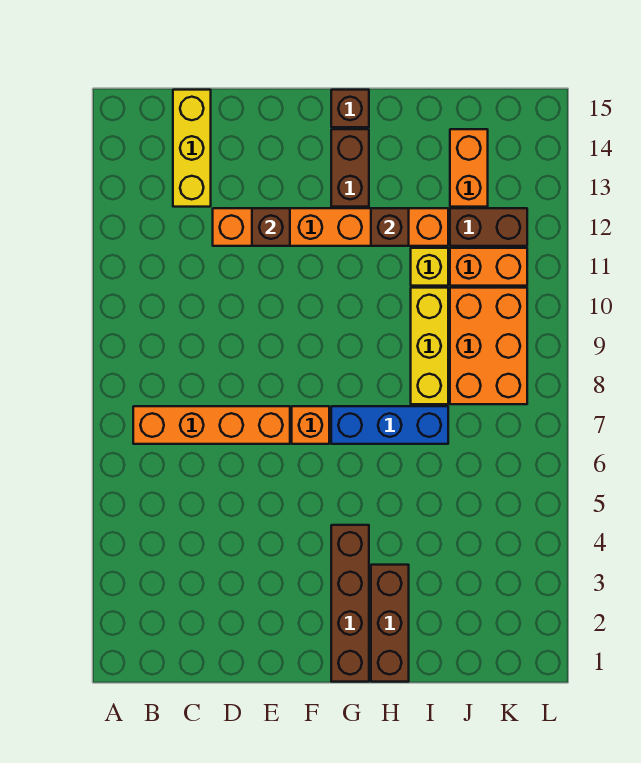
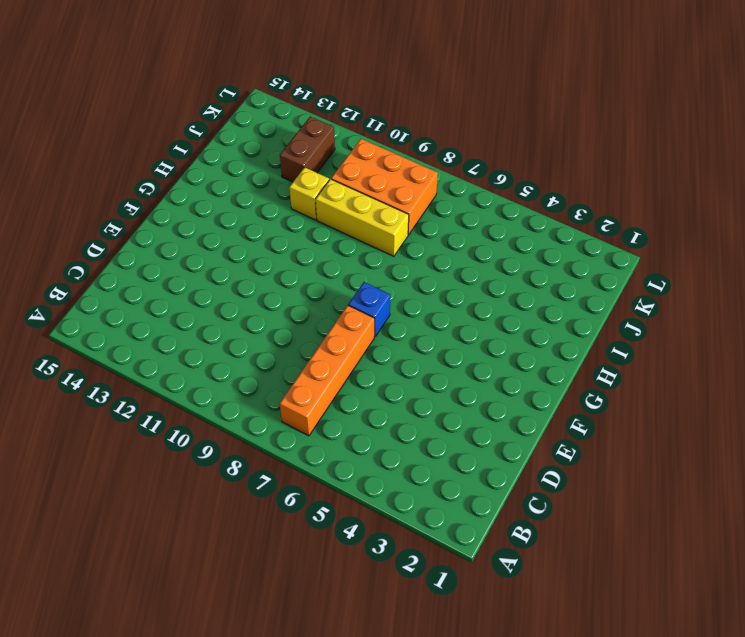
blue brick F7 level 1 -> orange brick F7 level 1
none -> yellow brick C13:C15 level 1
none -> orange brick D12:I12 level 1
none -> brown brick G1:G4 level 1

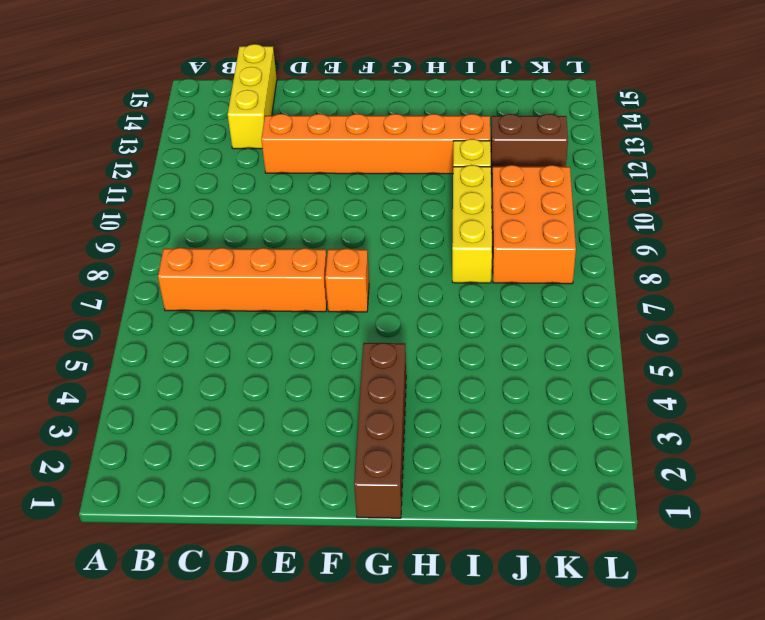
none -> blue brick G7:I7 level 1
none -> brown brick G13:G14 level 1
none -> brown brick G15 level 1

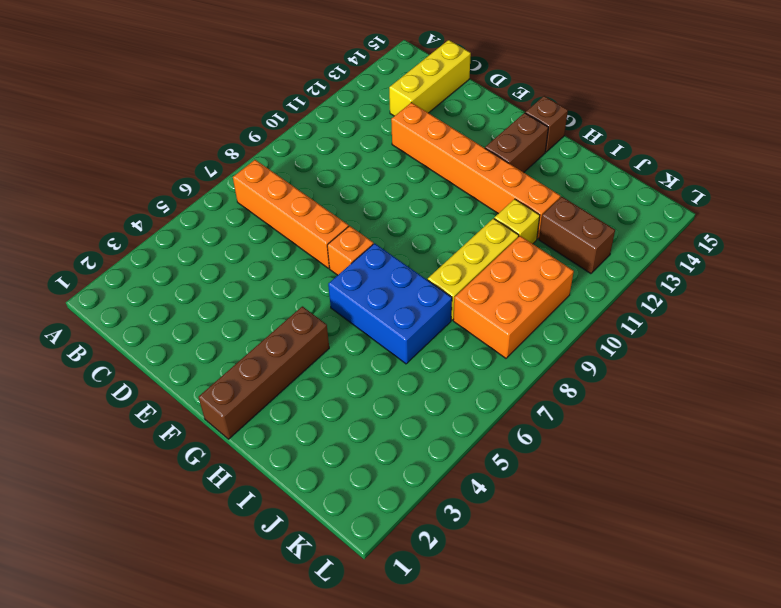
blue brick G6:I7 level 1 -> blue brick G7:I7 level 1
none -> brown brick H1:H3 level 1
none -> orange brick J11:K11 level 1
none -> orange brick J13:J14 level 1

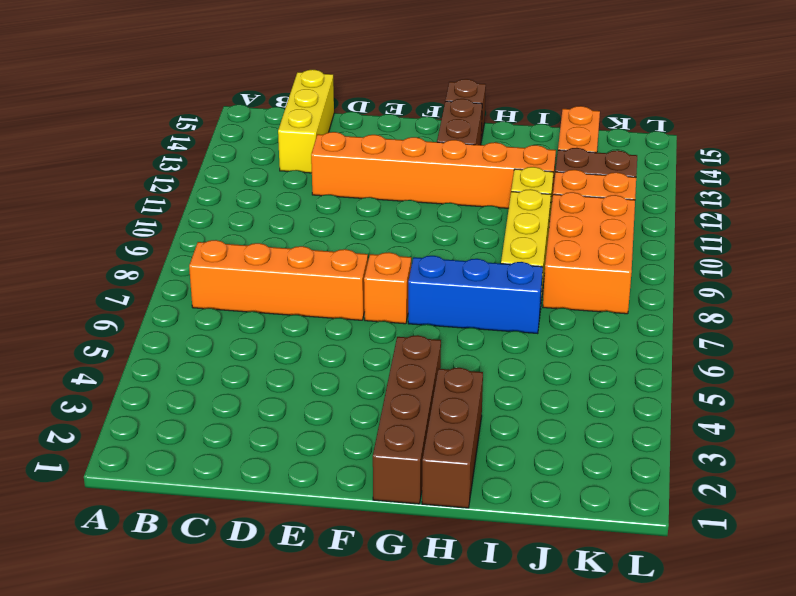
none -> brown brick E12 level 2
none -> brown brick H12 level 2

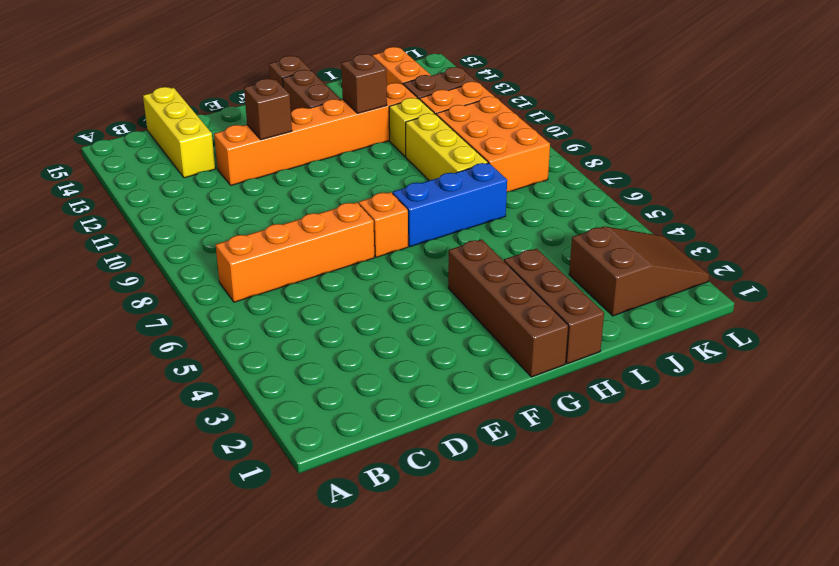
brown slope J2:L3 level 1 top J -> none

